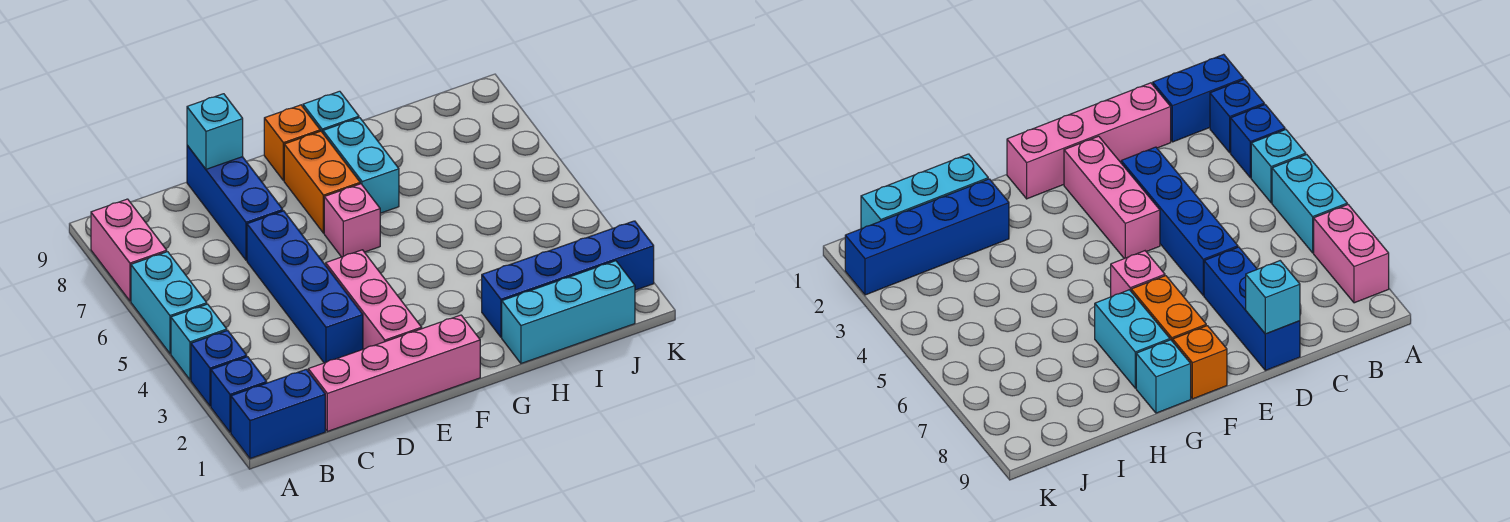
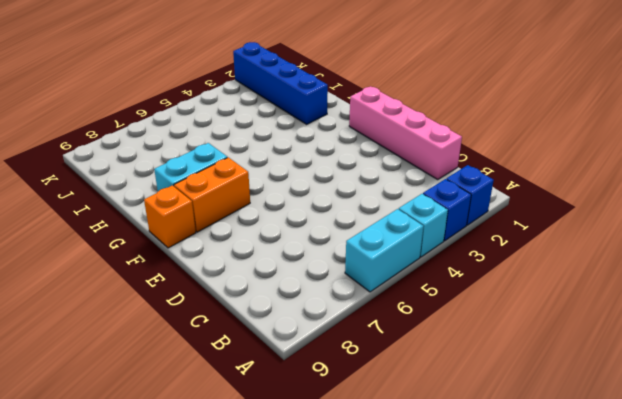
none -> blue brick A1:B1 level 1
none -> pink brick A7:A8 level 1
none -> blue brick D3:D6 level 1

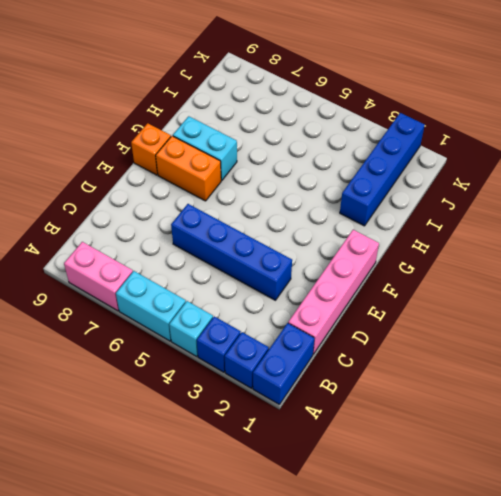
none -> blue brick D7:D9 level 1
none -> pink brick E2:E4 level 1
none -> pink brick F6 level 1

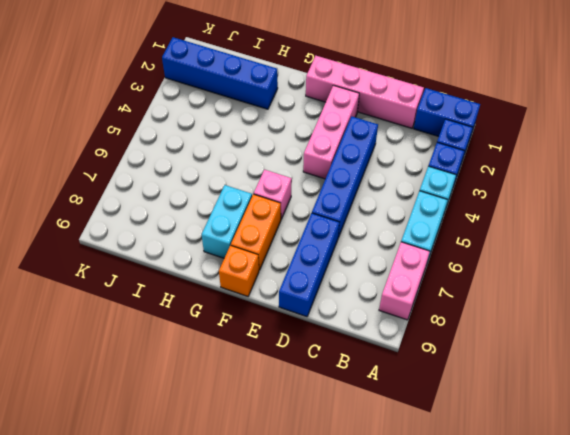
none -> cyan brick G9 level 1
none -> cyan brick H1:J1 level 1
none -> cyan brick D9 level 2

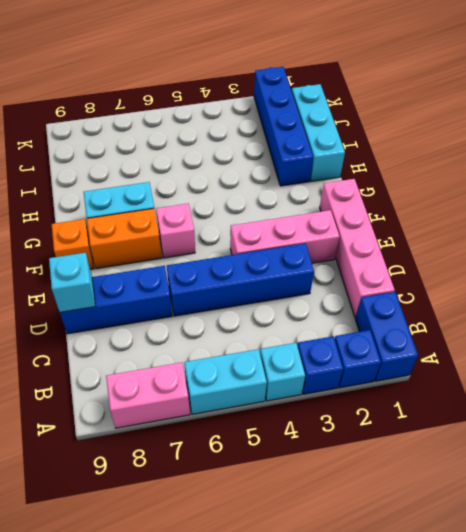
none -> cyan brick G9 level 1

